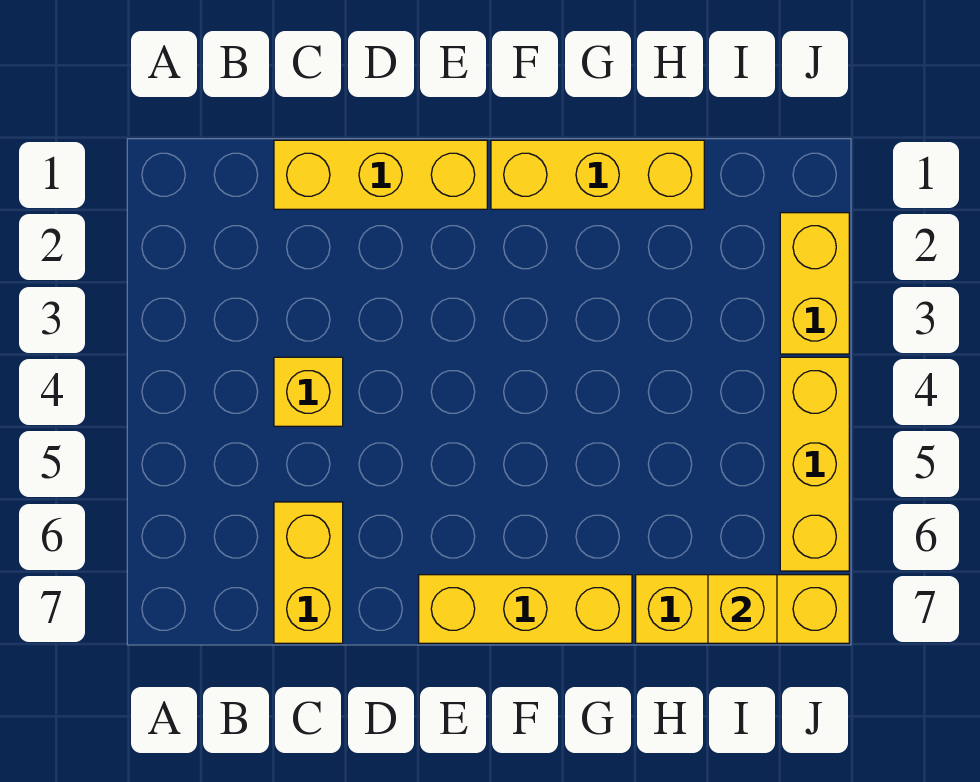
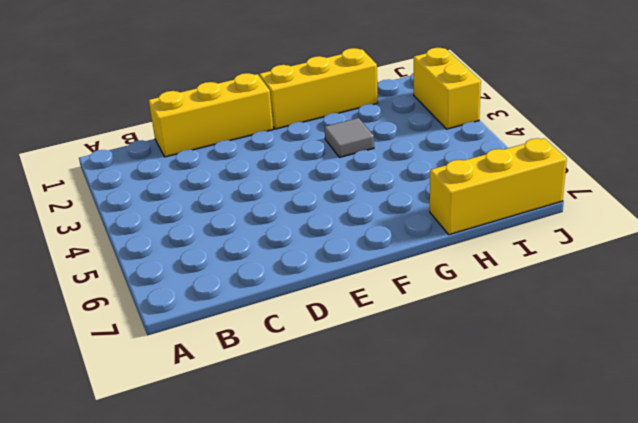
grey tile G3 level 1 -> none
none -> yellow brick C4 level 1
none -> yellow brick C6:C7 level 1

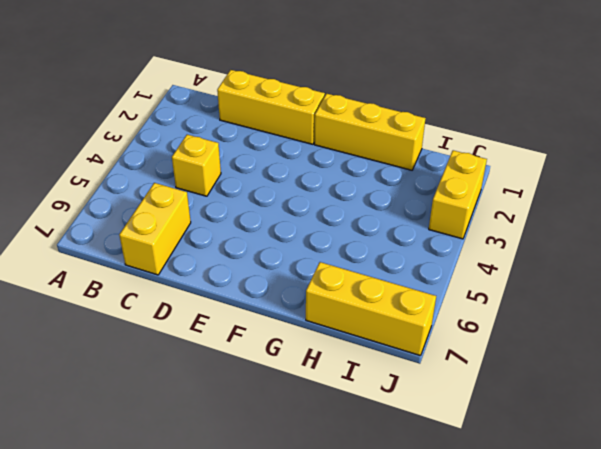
none -> yellow brick E7:G7 level 1
none -> yellow brick J4:J6 level 1

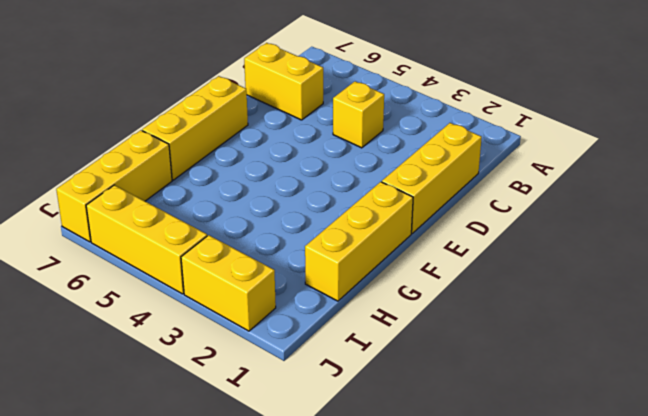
none -> yellow brick I7 level 2

